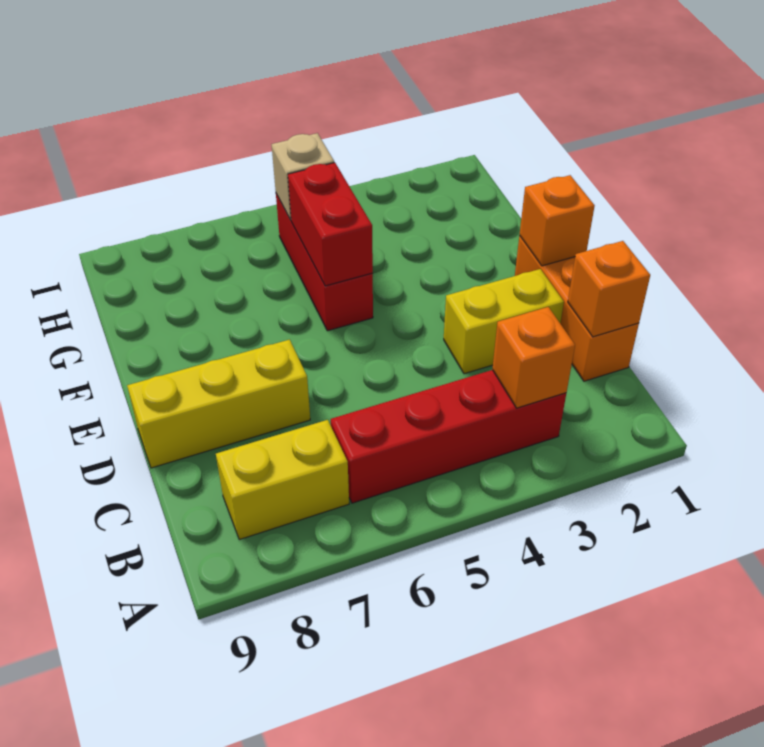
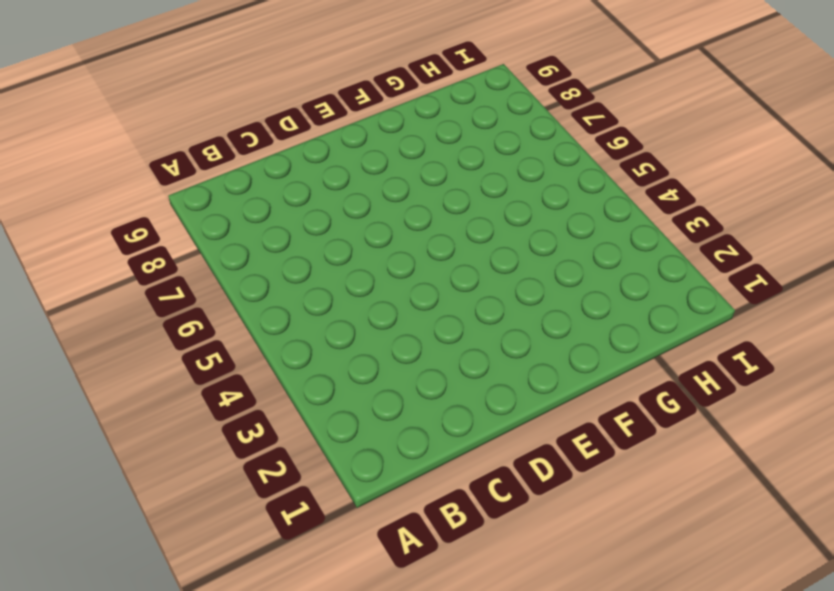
none -> red brick B3:B6 level 1
none -> yellow brick B7:B8 level 1

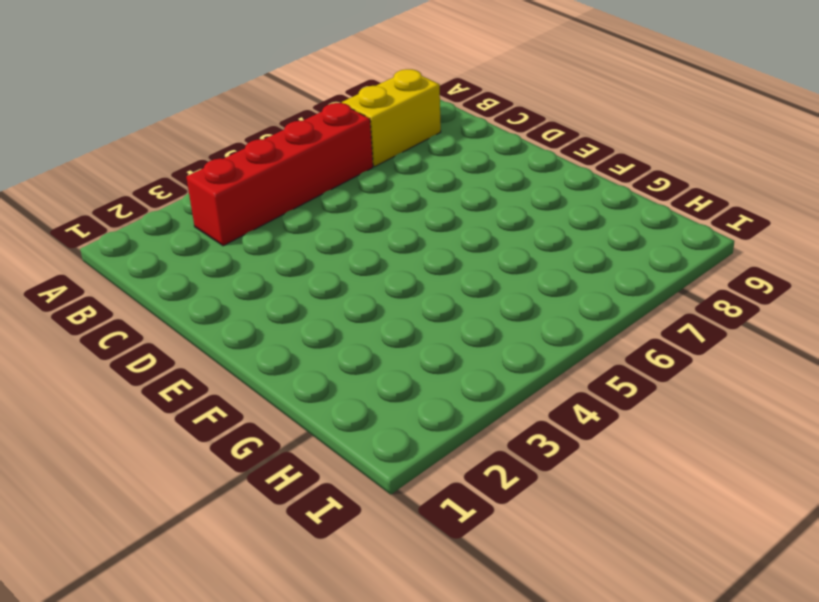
none -> orange brick C1:E1 level 1
none -> yellow brick D2:D3 level 1

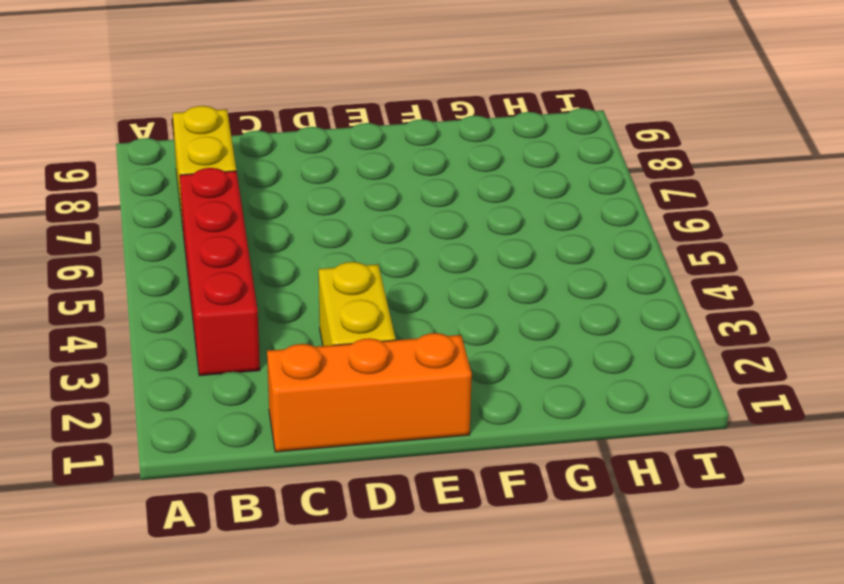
none -> yellow brick D7:D9 level 1
none -> red brick F5:H5 level 1

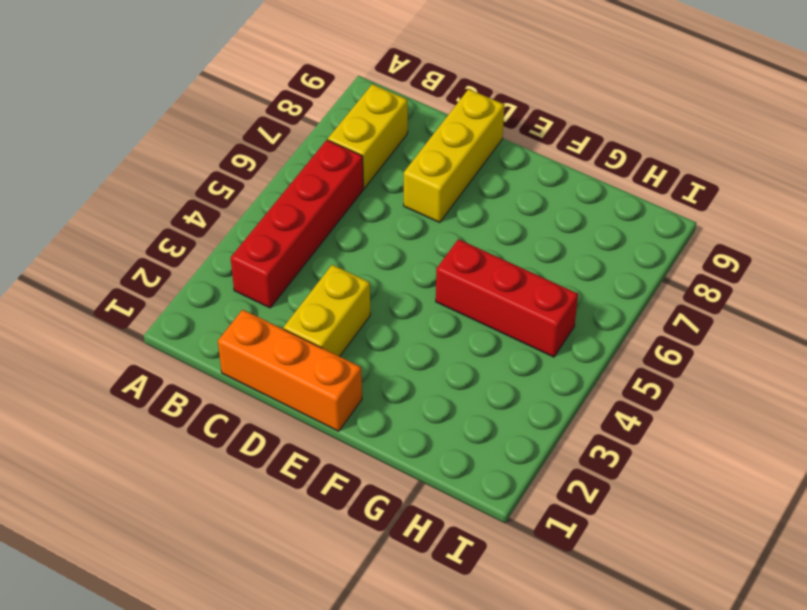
none -> orange brick B3 level 2
none -> orange brick C1 level 2

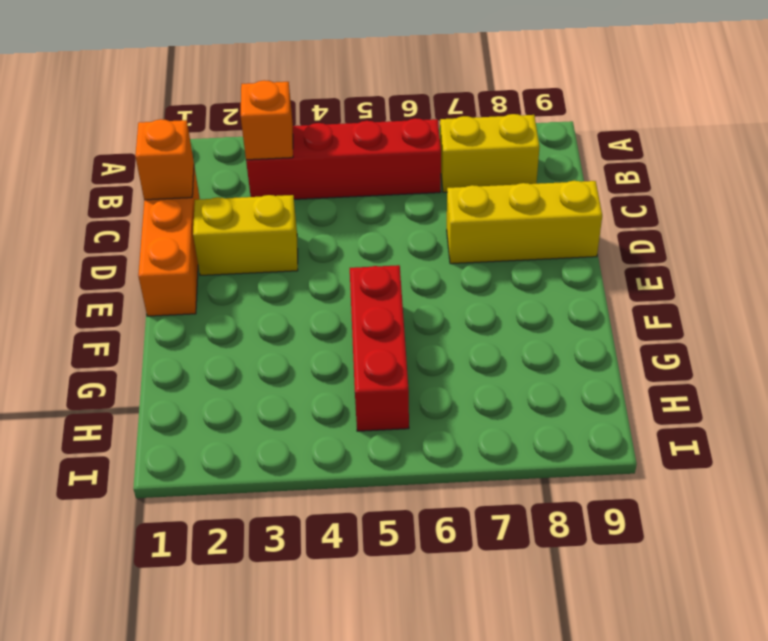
none -> orange brick E1 level 2
none -> red brick F5:G5 level 2

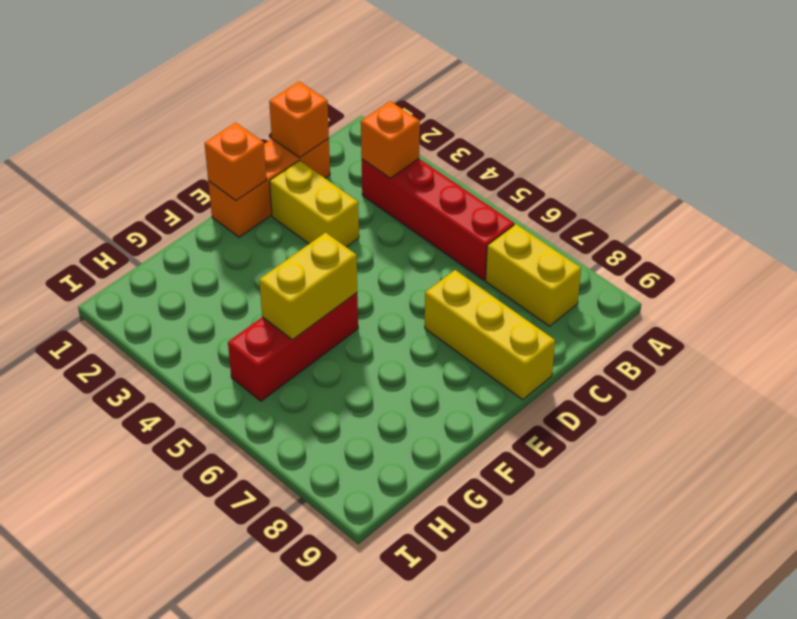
yellow brick F5:G5 level 2 -> red brick F5:G5 level 2
none -> tan brick H5 level 2

